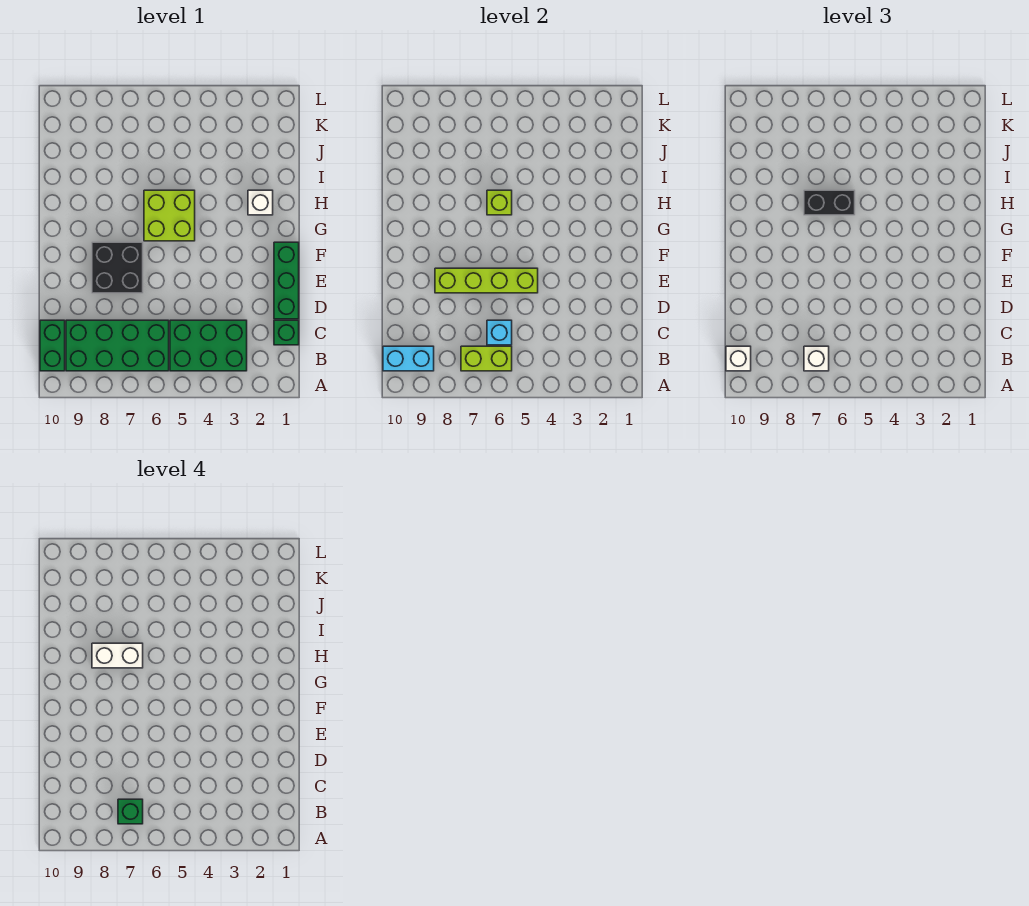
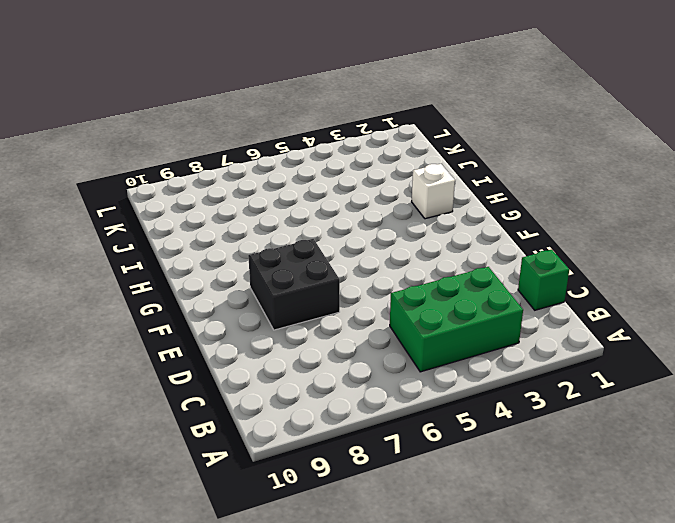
none -> green brick B6:C9 level 1
none -> green brick B10:C10 level 1
none -> green brick D1:F1 level 1

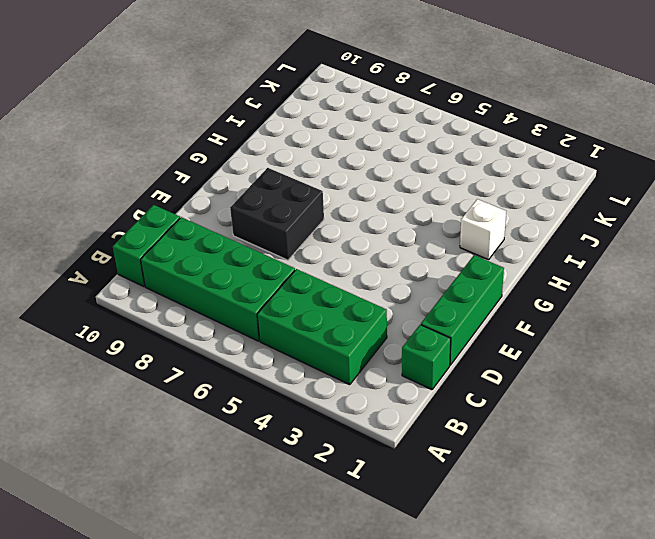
none -> lime brick G5:H6 level 1
none -> lime brick B6:B7 level 2
none -> cyan brick B9:B10 level 2

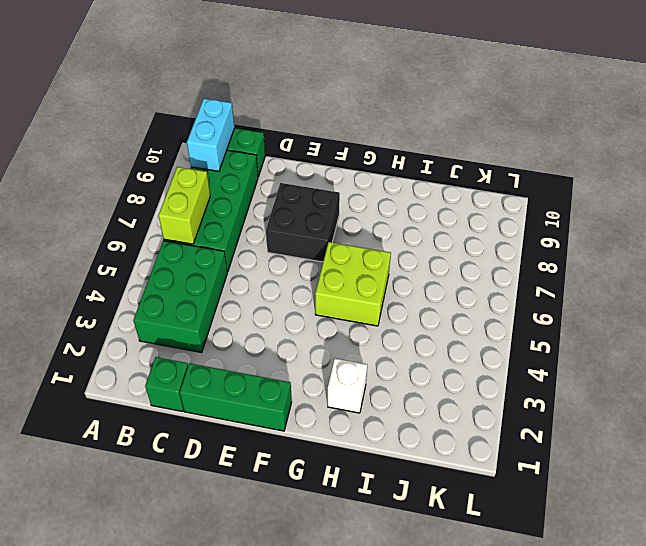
none -> cyan brick C6 level 2
none -> lime brick E5:E8 level 2
none -> lime brick H6 level 2

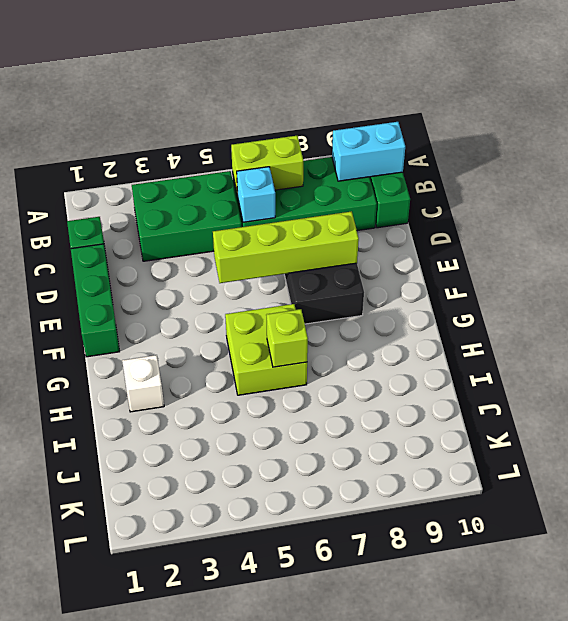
none -> white brick B7 level 3
none -> white brick B10 level 3
none -> black brick H6:H7 level 3

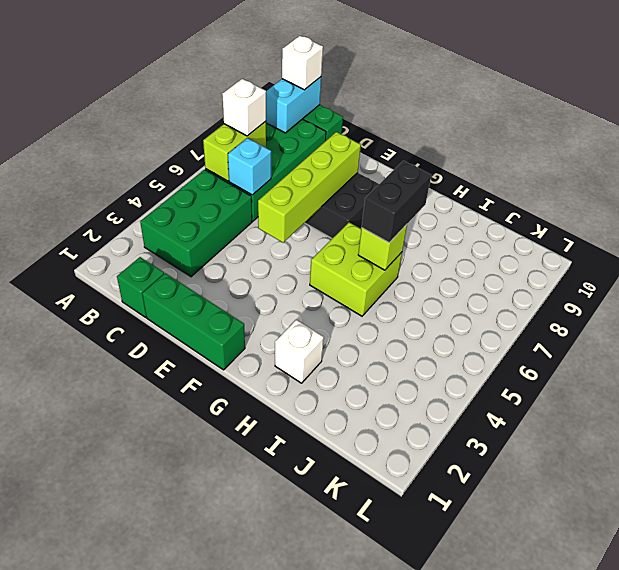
none -> green brick B7 level 4
none -> white brick H7:H8 level 4

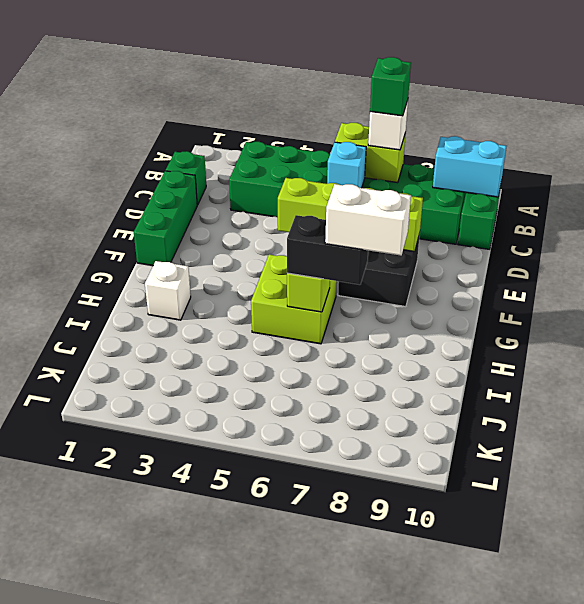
none -> white brick B10 level 3

